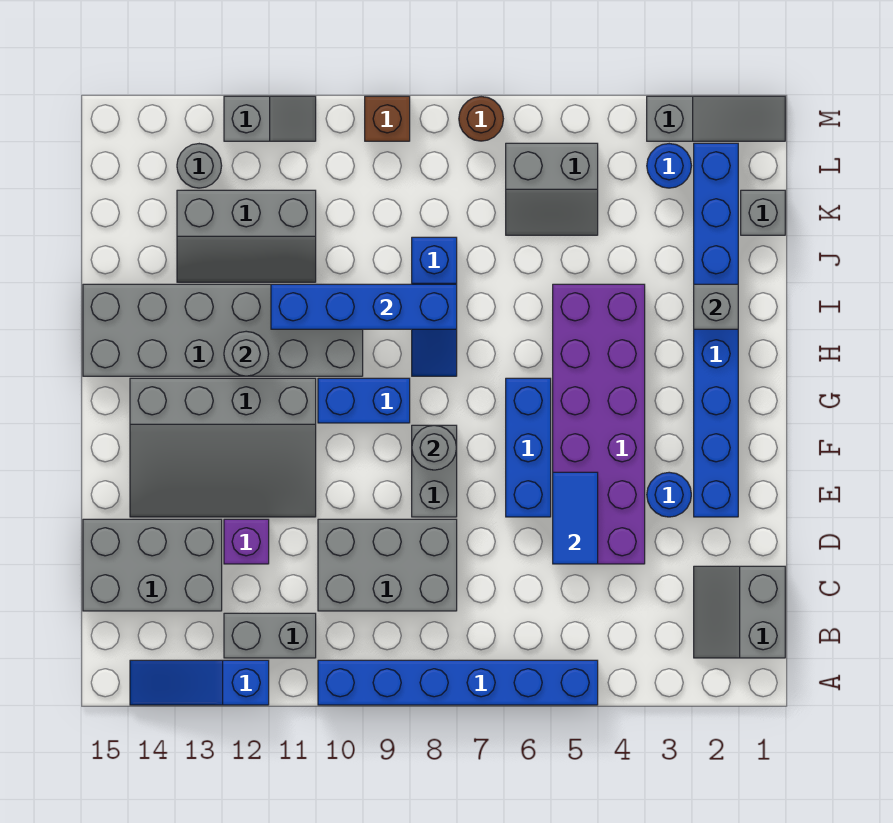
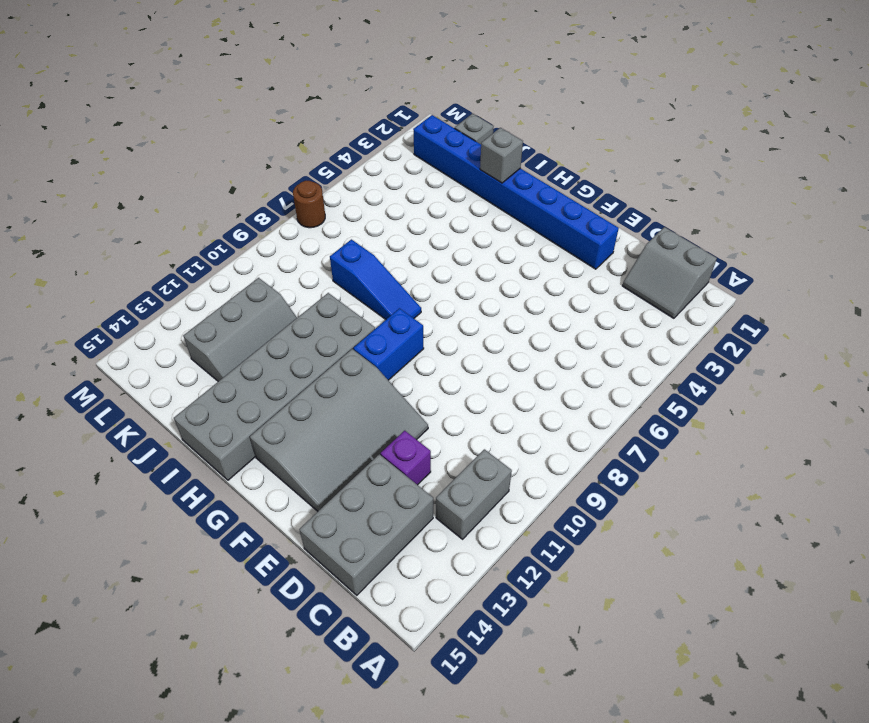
none -> blue brick A5:A10 level 1
none -> blue slope A12:A14 level 1 top 12
none -> grey brick C8:D10 level 1
none -> purple brick D4:I5 level 1

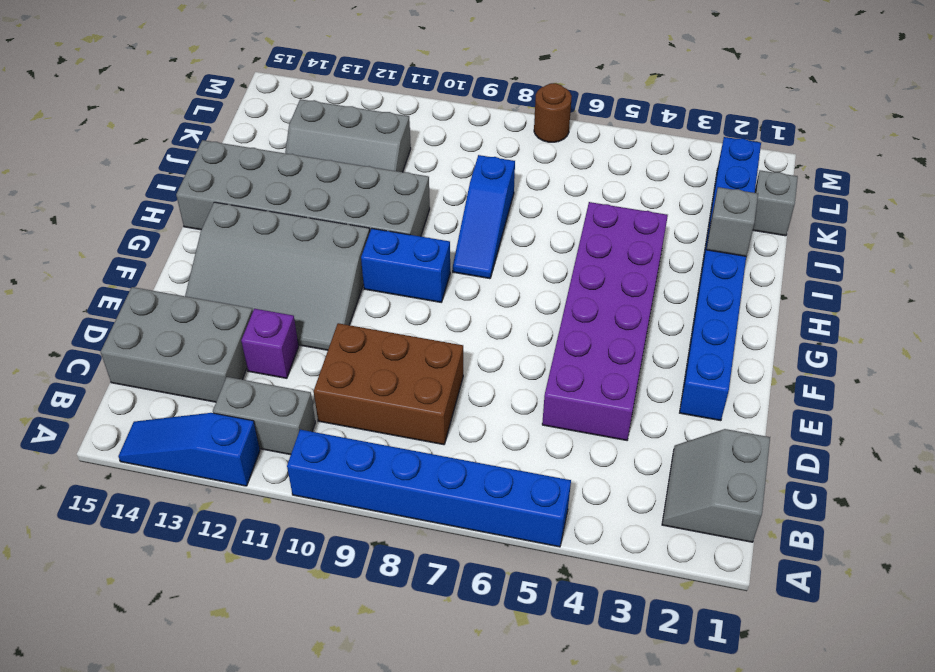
brown brick C8:D10 level 1 -> grey brick C8:D10 level 1
none -> blue round brick E3 level 1
none -> blue brick E6:G6 level 1
none -> grey brick E8:F8 level 1
none -> grey slope K5:L6 level 1 top L

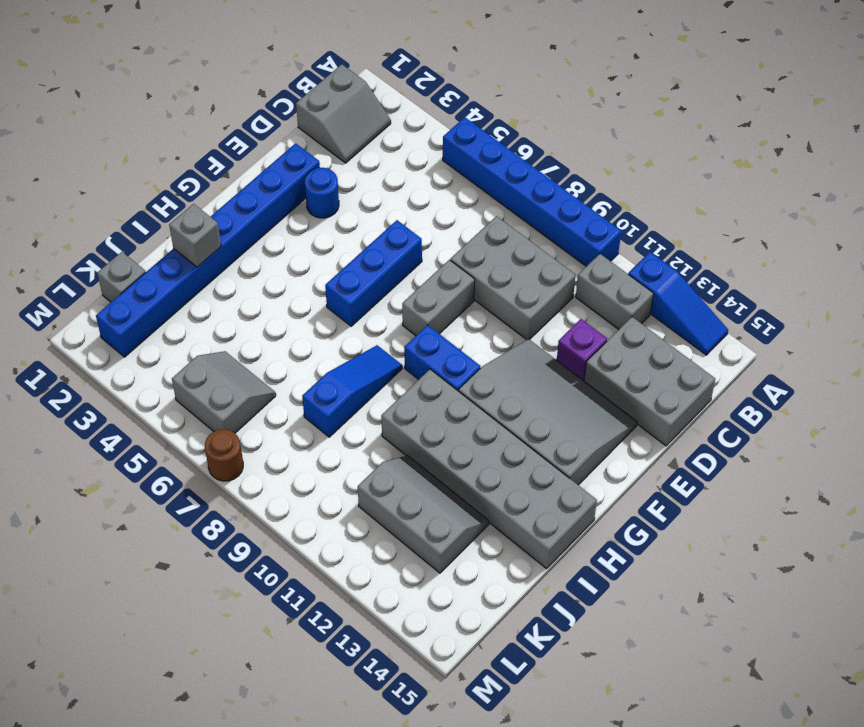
none -> purple brick D4:I5 level 1
none -> blue round brick L3 level 1
none -> grey round brick L13 level 1
none -> grey slope M1:M3 level 1 top 3

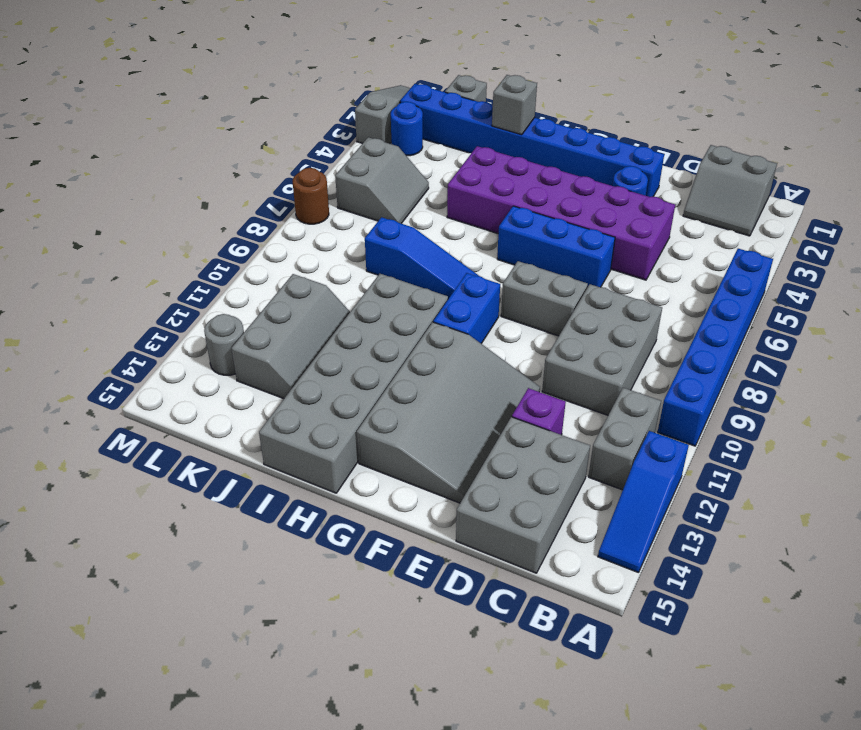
none -> brown brick M9 level 1
none -> grey slope M11:M12 level 1 top 12
none -> blue tile D5:E5 level 2
none -> grey round brick F8 level 2

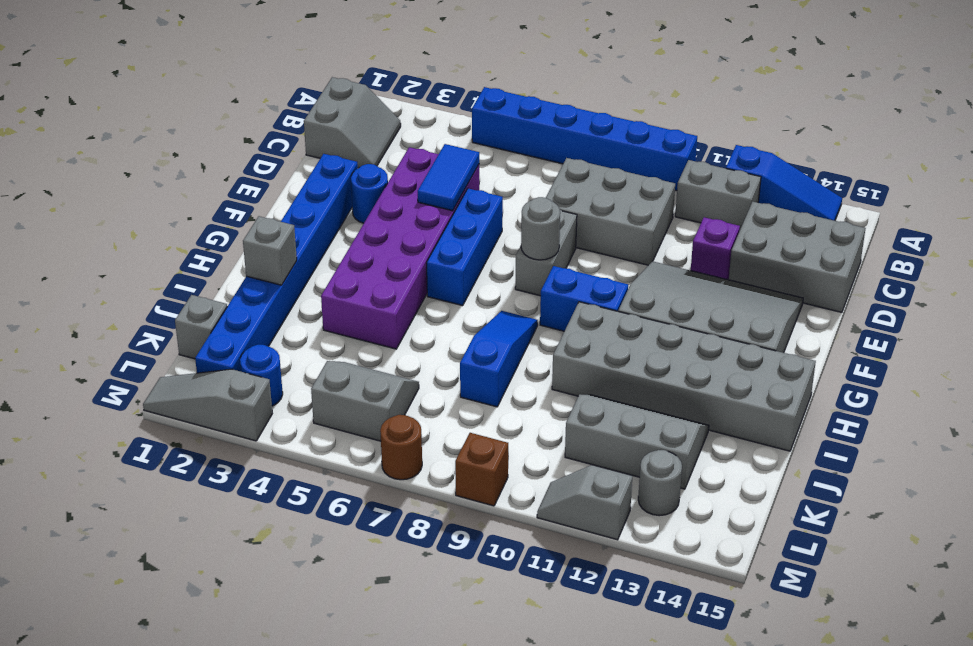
none -> grey round brick H12 level 2
none -> blue brick I8:I11 level 2

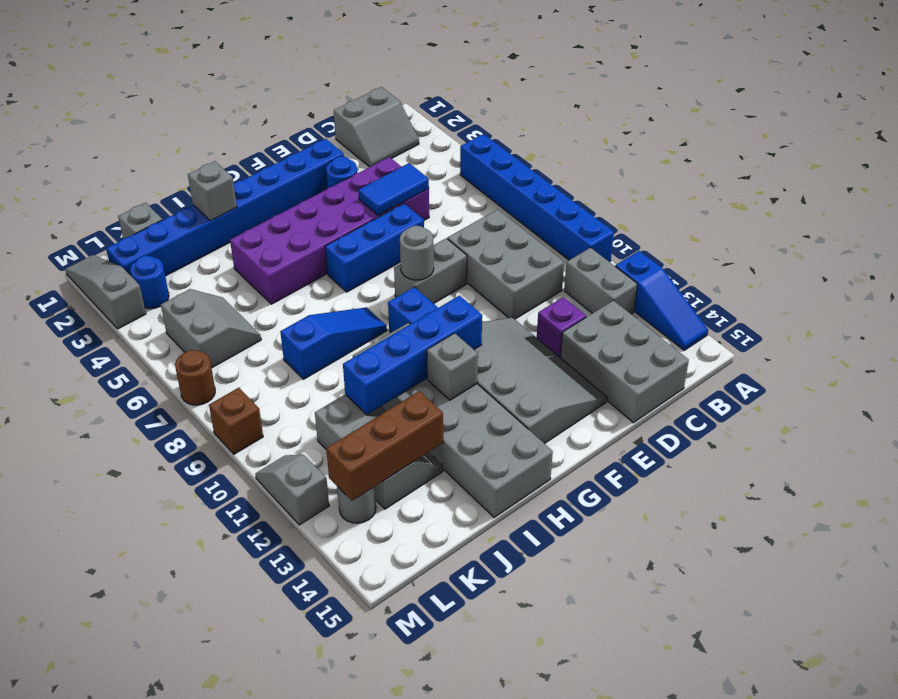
blue brick G11:J11 level 2 -> blue brick I8:I11 level 2
grey brick H12 level 2 -> grey round brick H12 level 2
brown brick J13:L13 level 2 -> none

